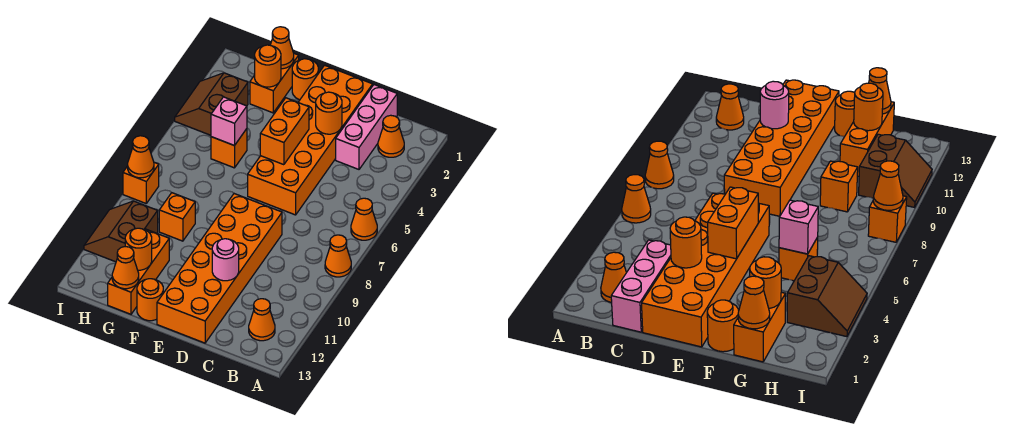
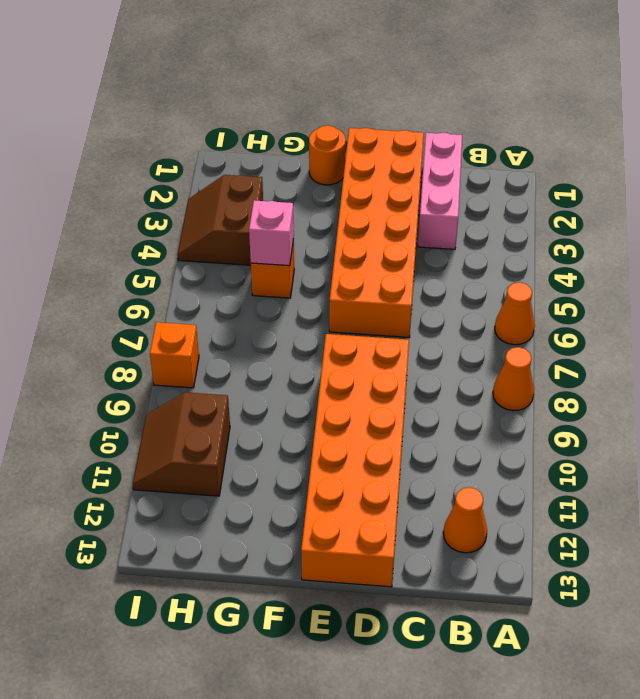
none -> orange cone B2 level 1
none -> orange round brick F13 level 1
none -> orange brick G1:G2 level 1

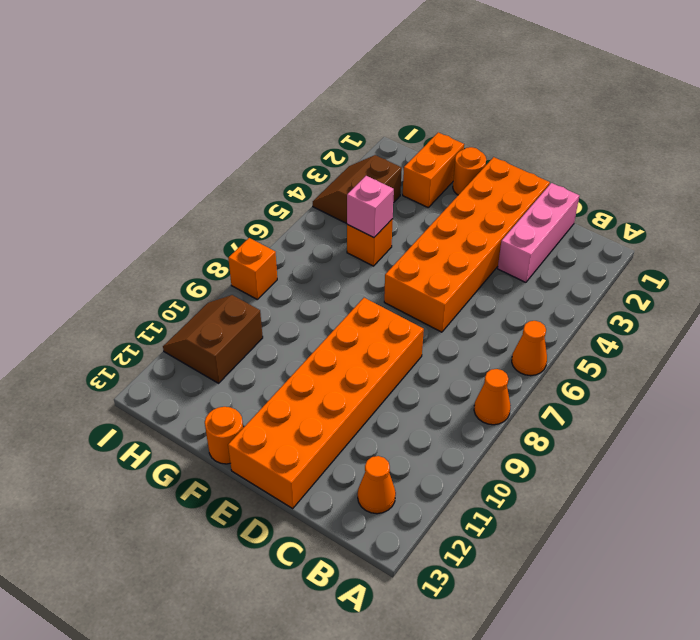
none -> orange cone B2 level 1
none -> orange brick G9 level 1
none -> orange brick G11:G13 level 1

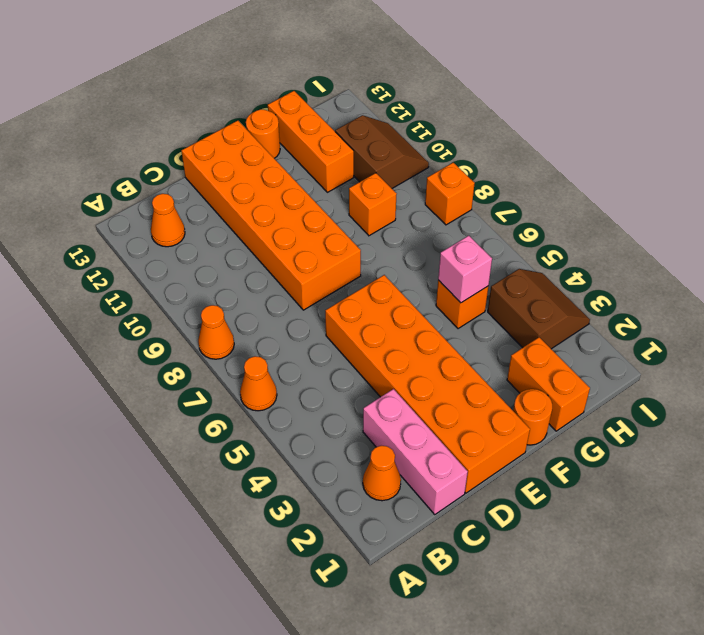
none -> orange round brick D3 level 2
none -> pink round brick D11 level 2
none -> orange brick E4:E5 level 2

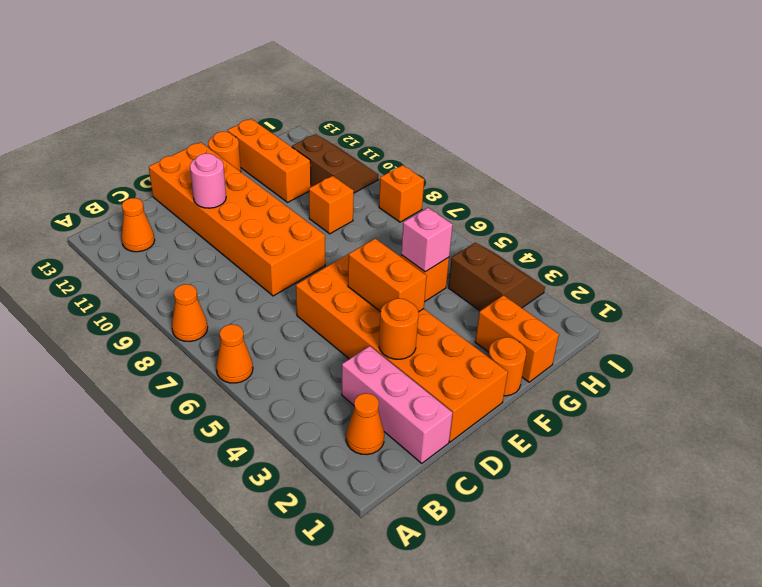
none -> orange cone G1 level 2
none -> orange round brick G2 level 2
none -> orange round brick G12 level 2

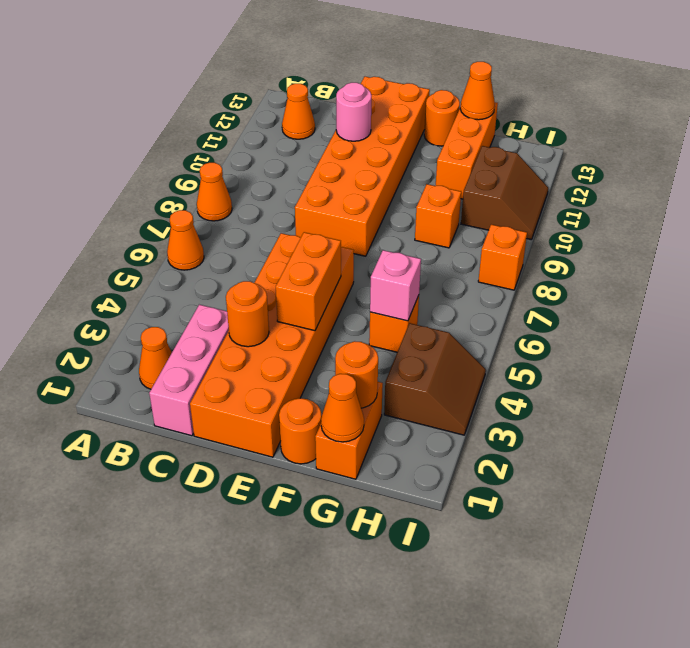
none -> orange round brick G12 level 2
none -> orange cone I8 level 2

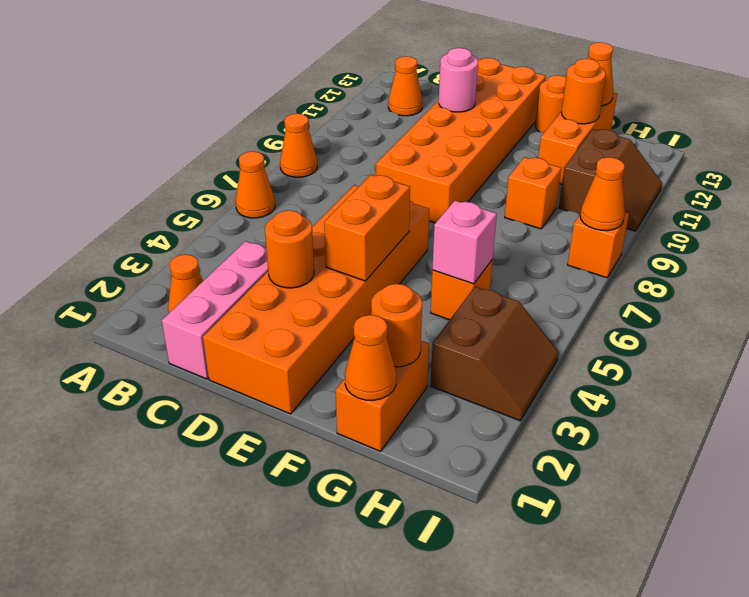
none -> orange round brick F1 level 1

